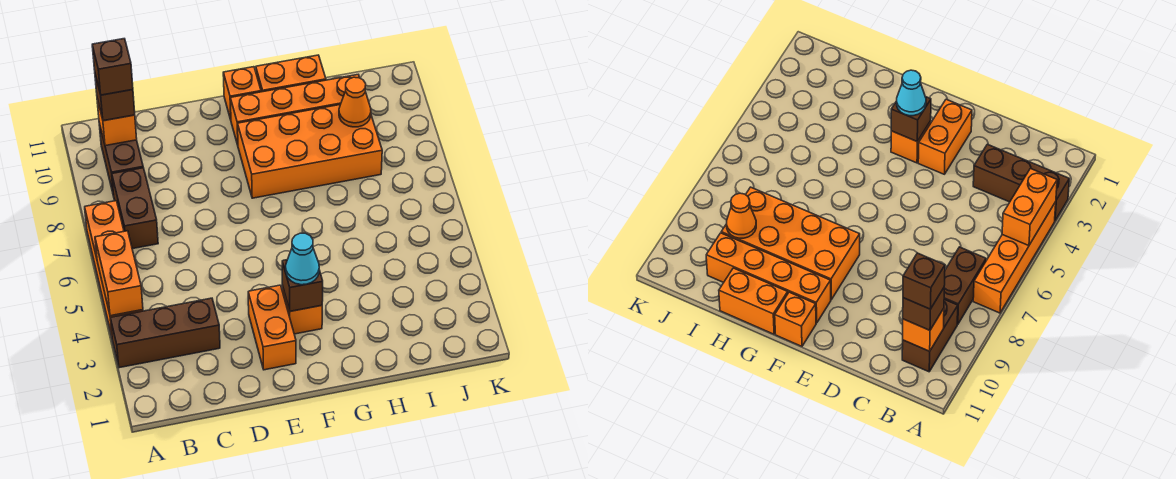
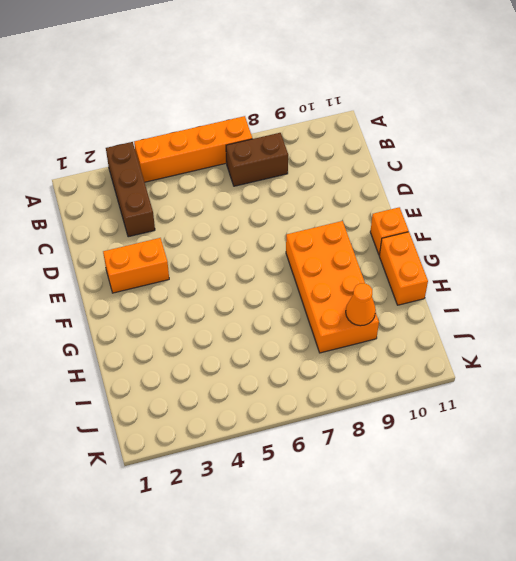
none -> brown brick B9:B10 level 1
none -> orange brick F3 level 1
none -> orange brick F10:I10 level 1

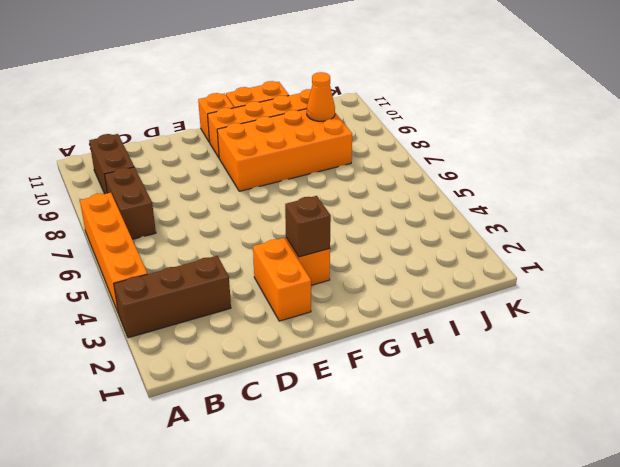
none -> orange brick A4:A5 level 2
none -> orange brick B10 level 2
none -> brown brick B10 level 3

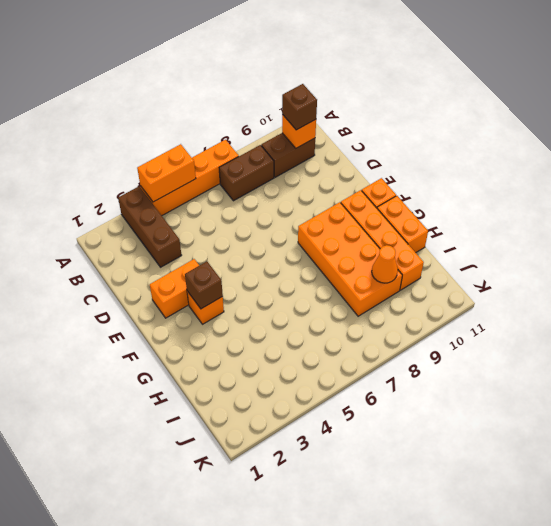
none -> cyan cone F3 level 3
none -> brown brick B10 level 4

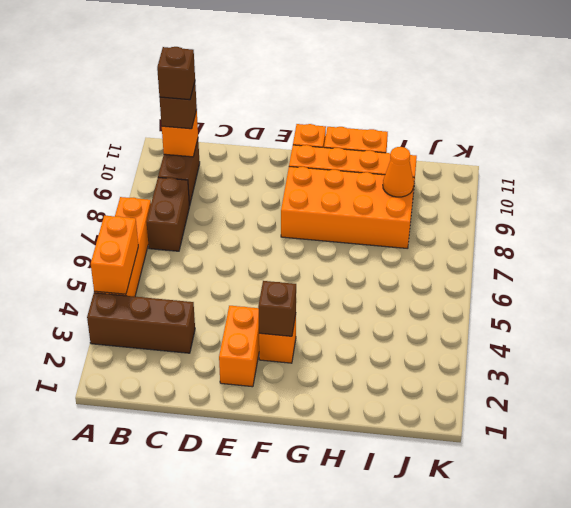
none -> cyan cone F3 level 3

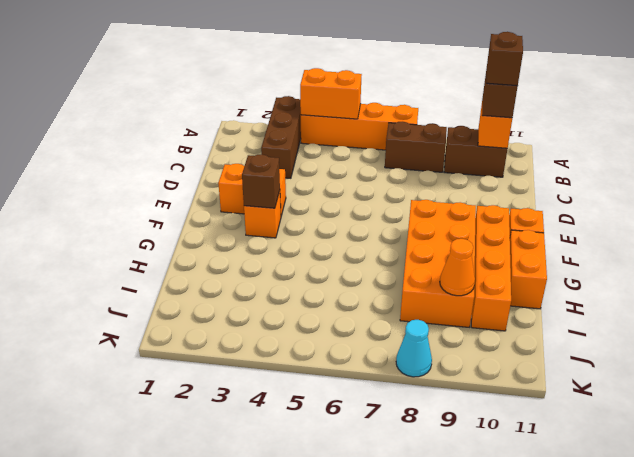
cyan cone K8 level 1 -> cyan cone F3 level 3

